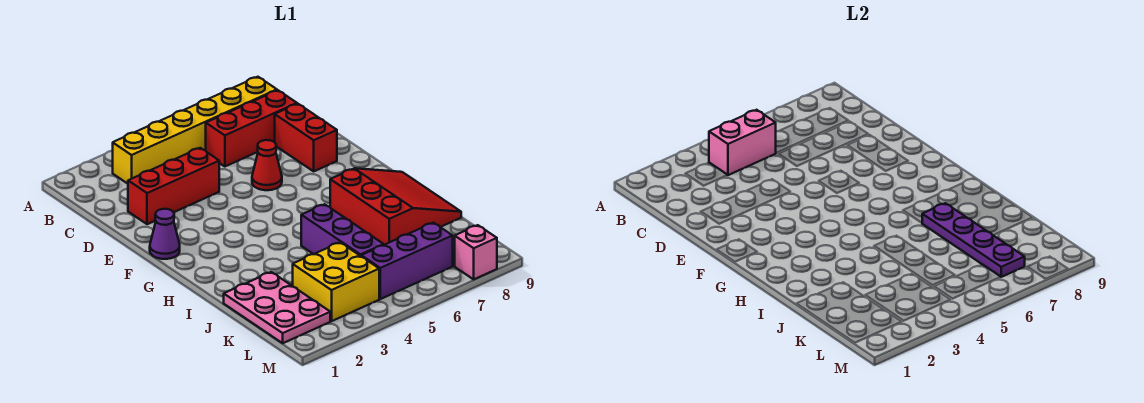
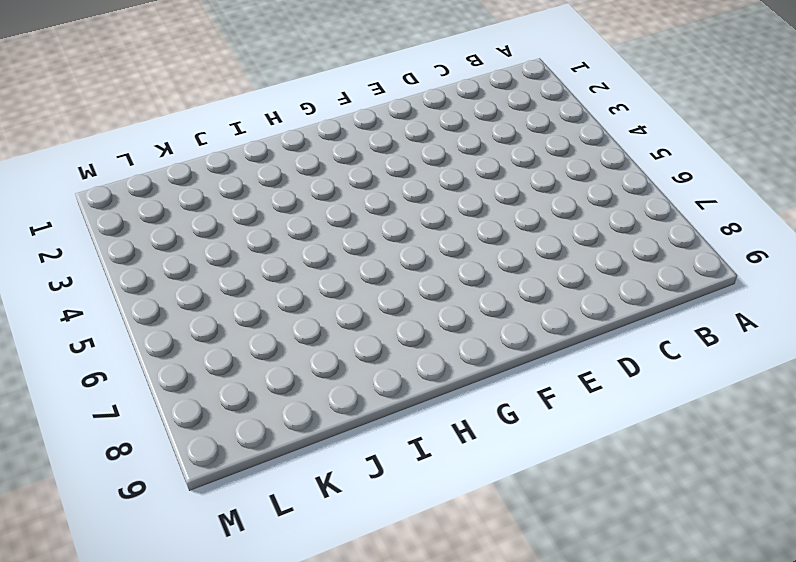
none -> yellow brick B3:B8 level 1
none -> red brick C6:C8 level 1
none -> red brick D2:D4 level 1

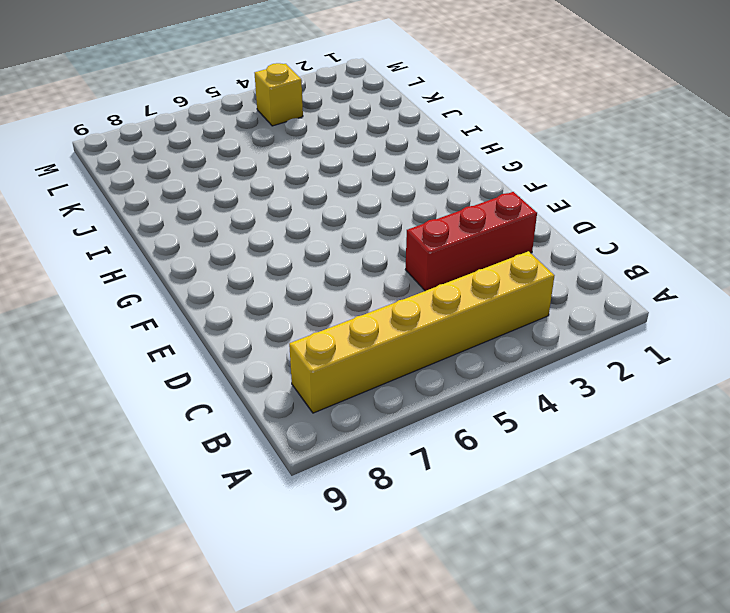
yellow brick L4 level 1 -> yellow brick K3:L4 level 1
none -> red brick C6:C8 level 1
none -> red brick D8:E8 level 1
none -> red cone E6 level 1

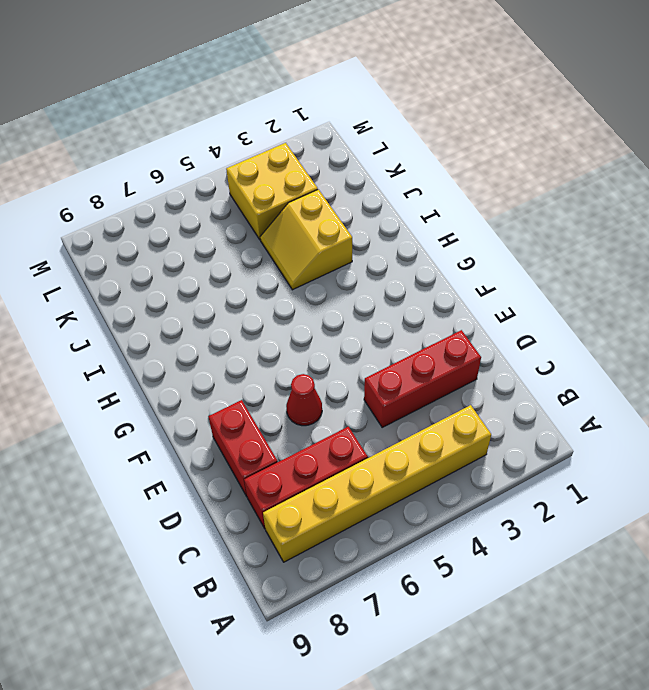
yellow slope I3:J4 level 1 top 3 -> none
none -> purple cone F1 level 1
none -> red slope H7:J9 level 1 top 7
none -> purple brick I5:K5 level 1

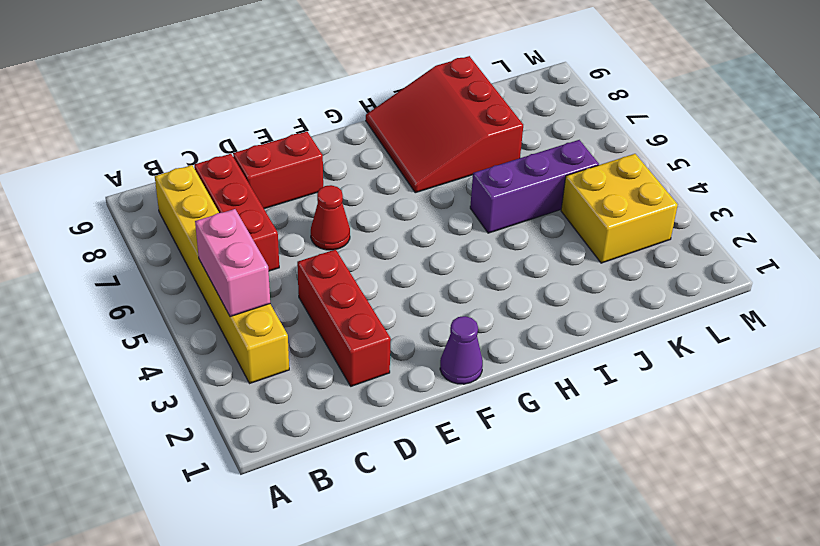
red slope H7:J9 level 1 top J -> red slope H7:J9 level 1 top 7
none -> pink plate J1:L2 level 1
none -> purple brick L5:L7 level 1
none -> pink brick M8 level 1

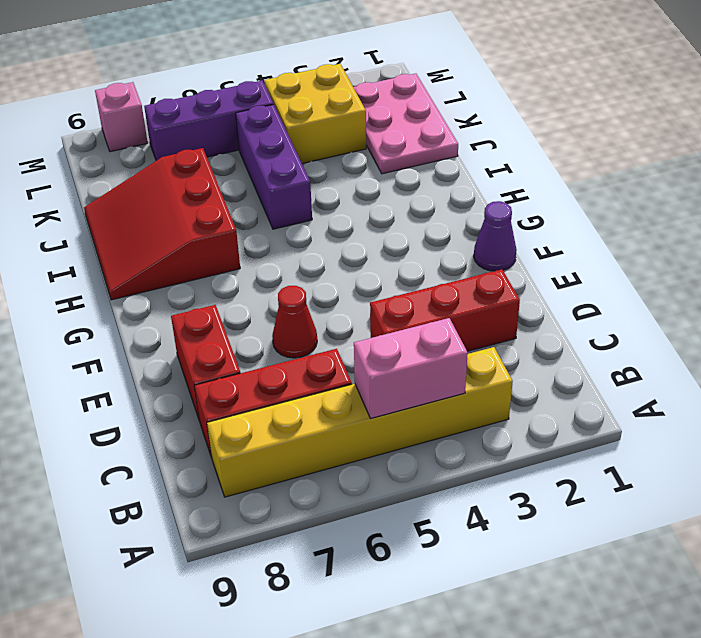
none -> purple plate I7:L7 level 2

